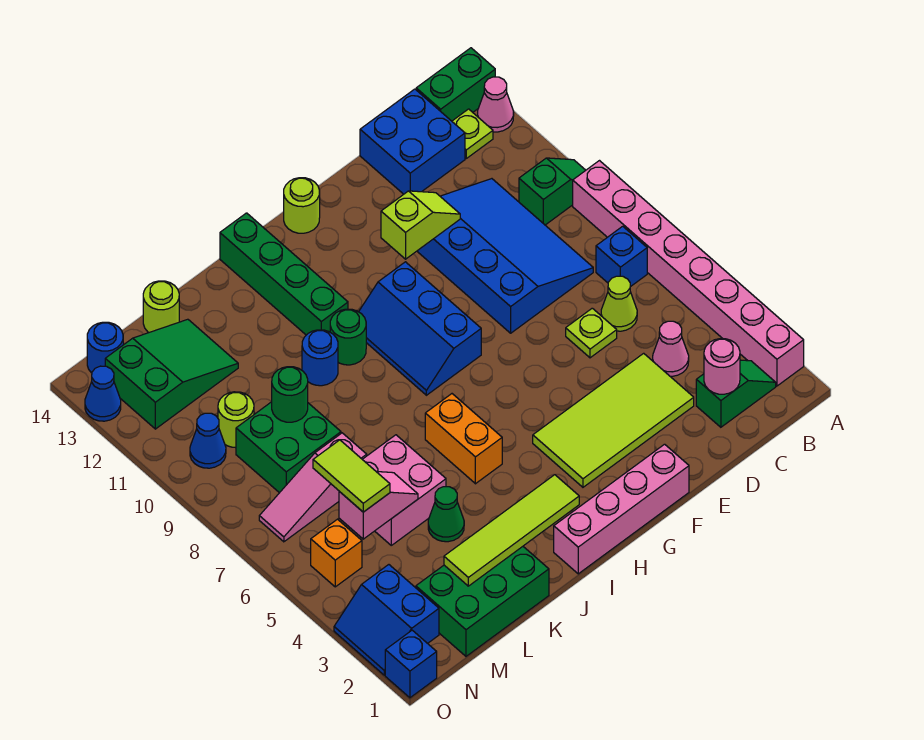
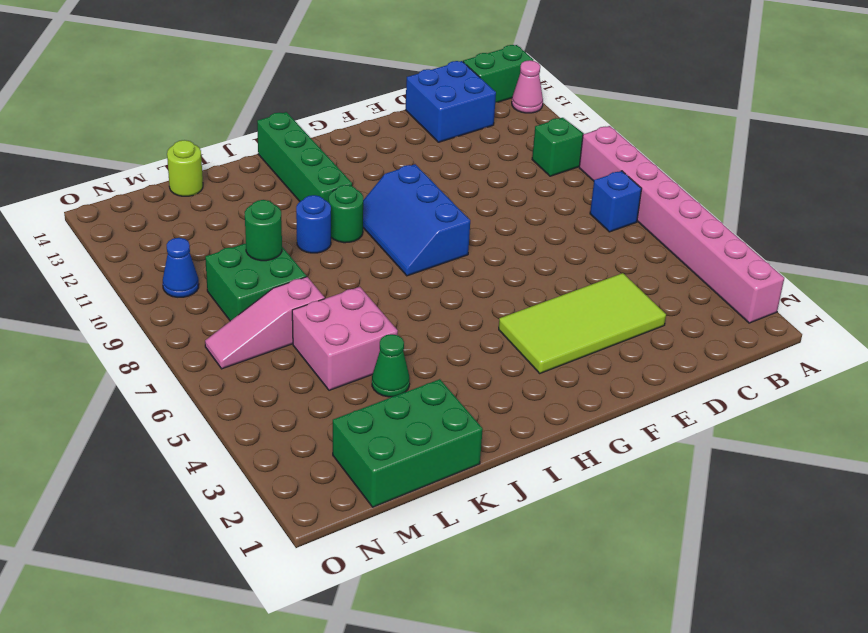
none -> green slope B2:C2 level 1 top C
none -> lime plate B13 level 1
none -> pink cone C4 level 1
none -> lime cone C6 level 1

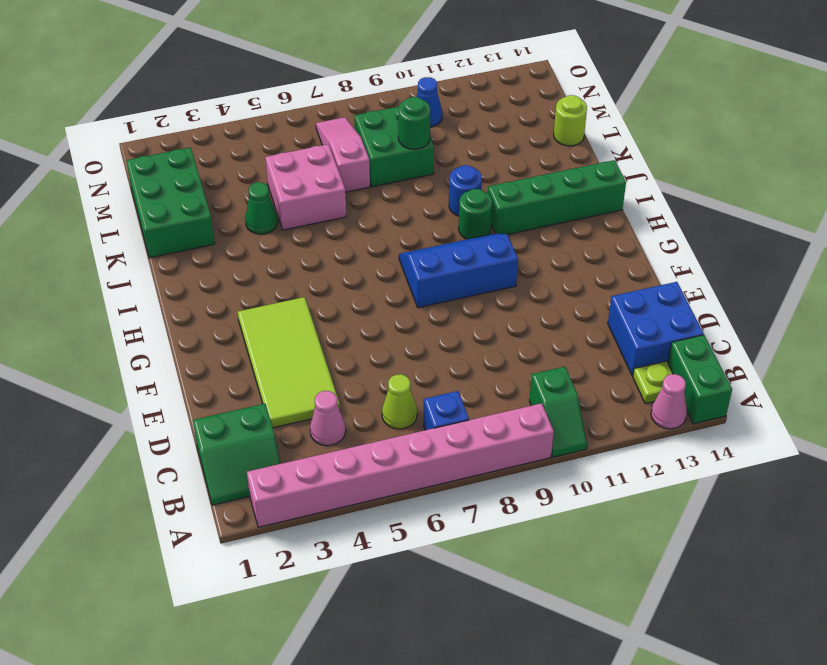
green slope B1:C2 level 1 top C -> green slope B2:C2 level 1 top C
none -> blue slope C8:E11 level 1 top E
none -> lime plate D6 level 1
none -> pink brick F1:I1 level 1
none -> lime round brick G14 level 1

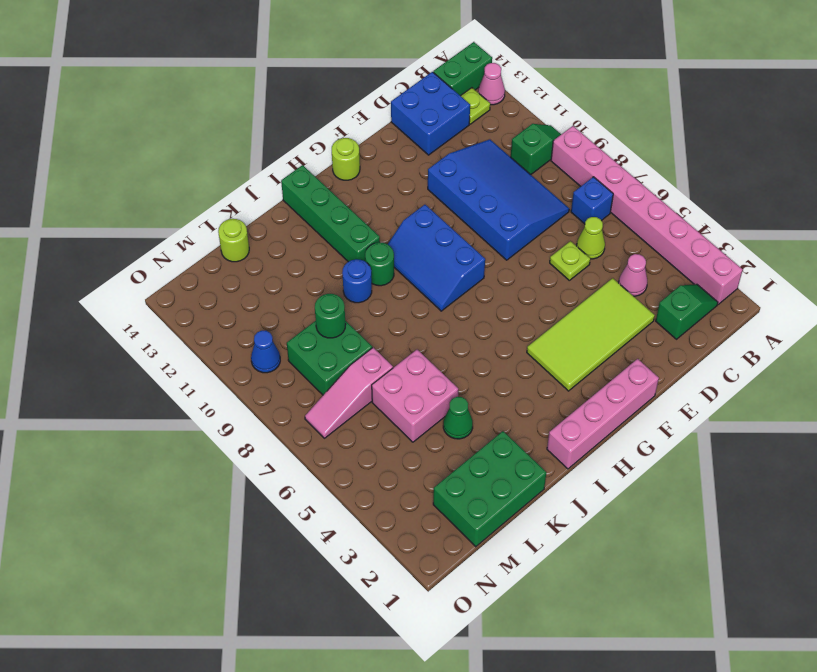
none -> orange brick I5:I6 level 1
none -> green slope L12:N13 level 1 top N
none -> lime round brick M10 level 1
none -> blue slope N2:O3 level 1 top N

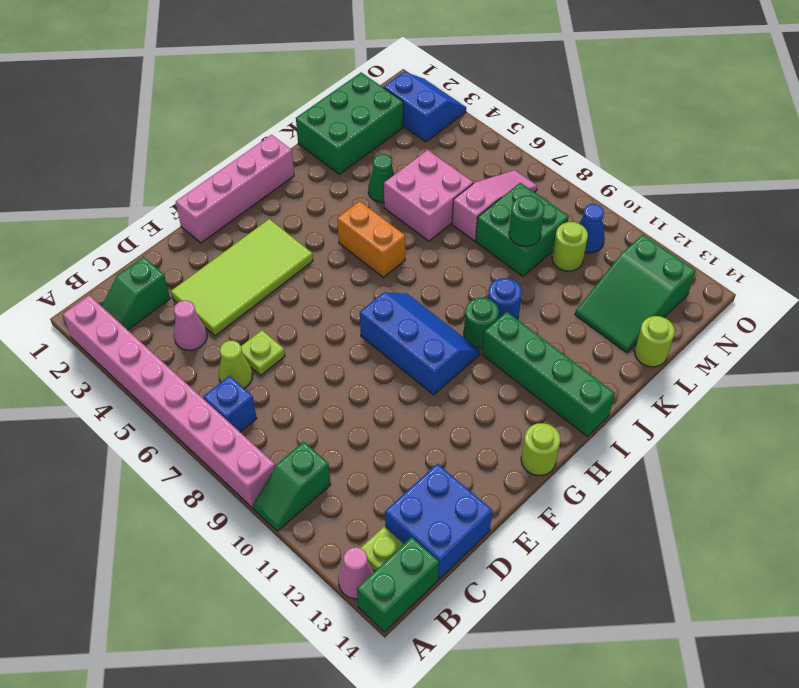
none -> blue slope C8:E11 level 1 top E
none -> orange brick N5 level 1
none -> blue round brick N14 level 1
none -> blue brick O1 level 1

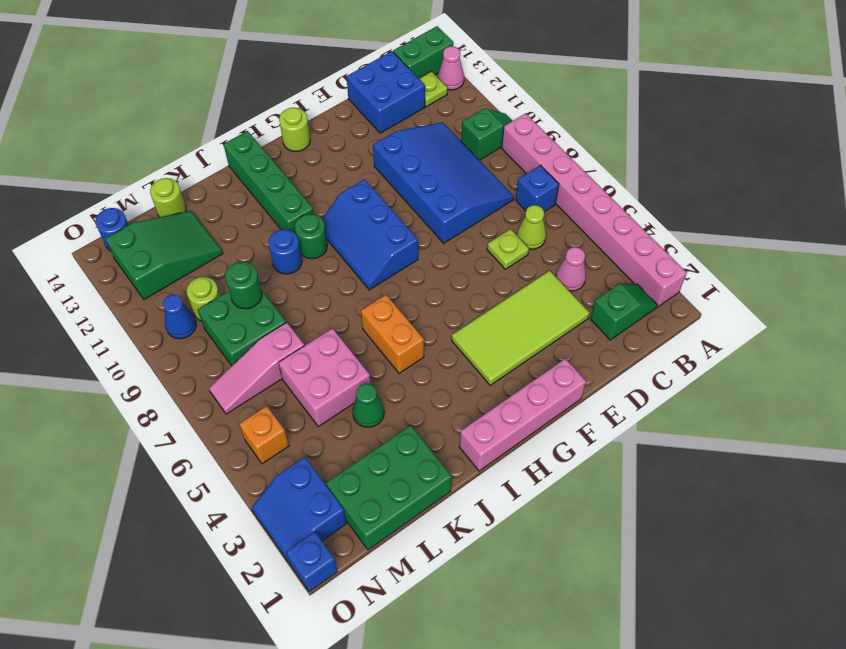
none -> blue cone O13 level 1
none -> pink round brick C2 level 2
none -> lime slope E11:F11 level 2 top F
none -> lime tile I2:L2 level 2

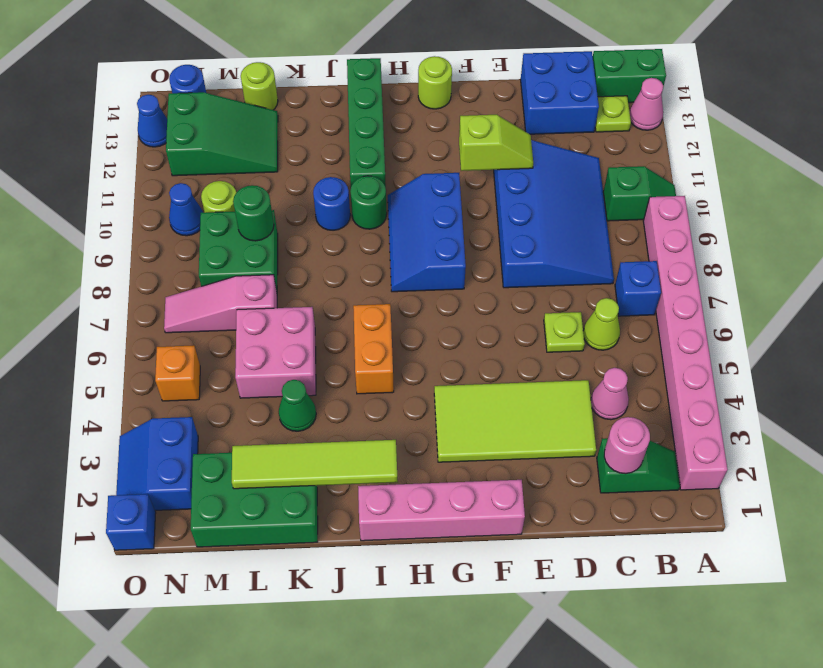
none -> pink slope L5:M5 level 2 top M
none -> lime tile M5:M6 level 3

